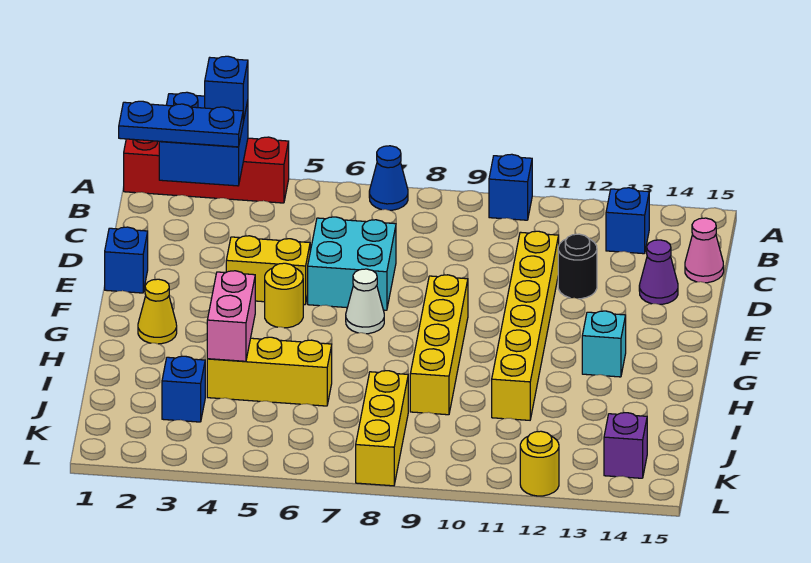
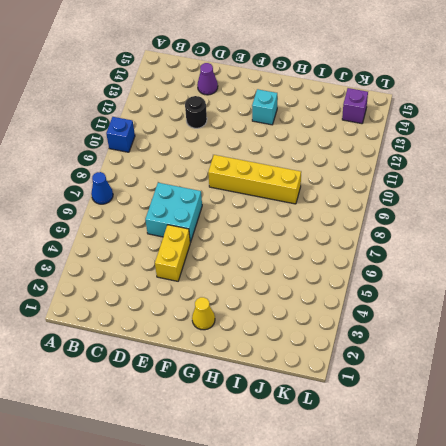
none -> red brick A1:A4 level 1
none -> blue brick B13 level 1
none -> pink cone C15 level 1

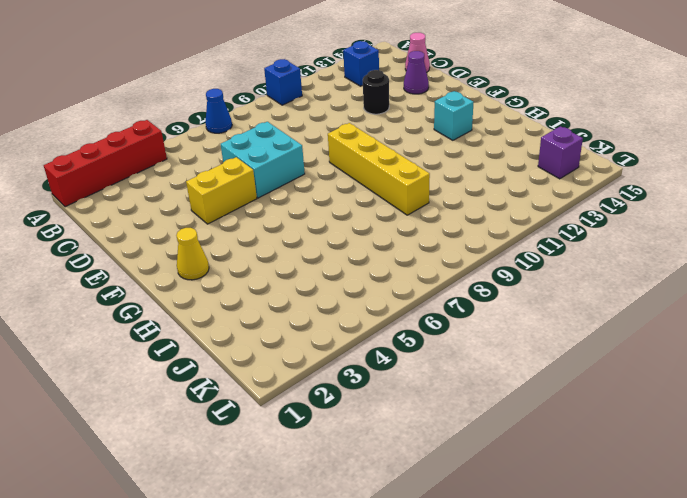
none -> yellow brick D11:I11 level 1
none -> blue brick E1 level 1
none -> yellow round brick F5 level 1

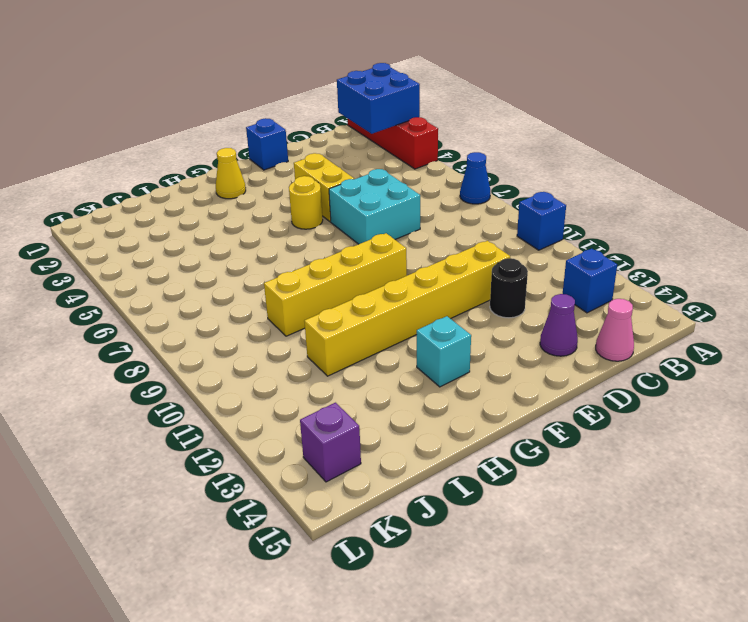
none -> white cone F7 level 1
none -> yellow brick I4:I6 level 1
none -> blue brick J3 level 1

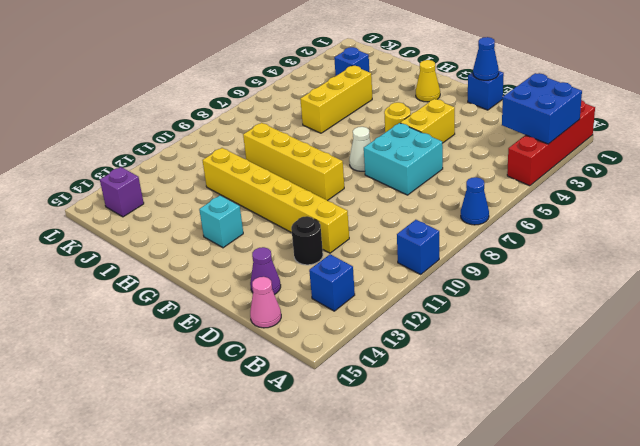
blue cone E1 level 2 -> none
none -> yellow brick J8:L8 level 1
none -> yellow round brick L12 level 1
none -> pink brick H4:I4 level 2

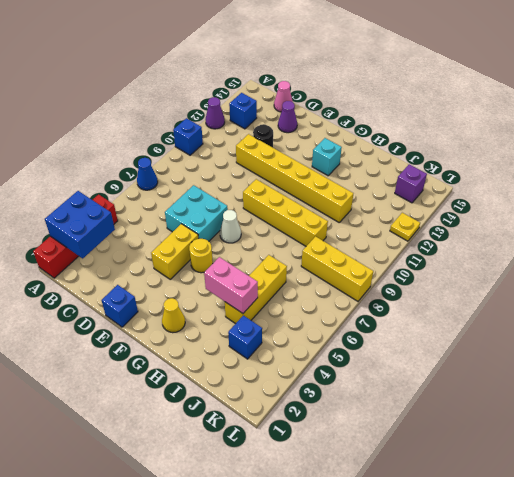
purple cone A12 level 1 -> none
yellow plate L12 level 1 -> yellow round brick L12 level 1
none -> blue brick A3 level 3
none -> blue plate B1:B3 level 3

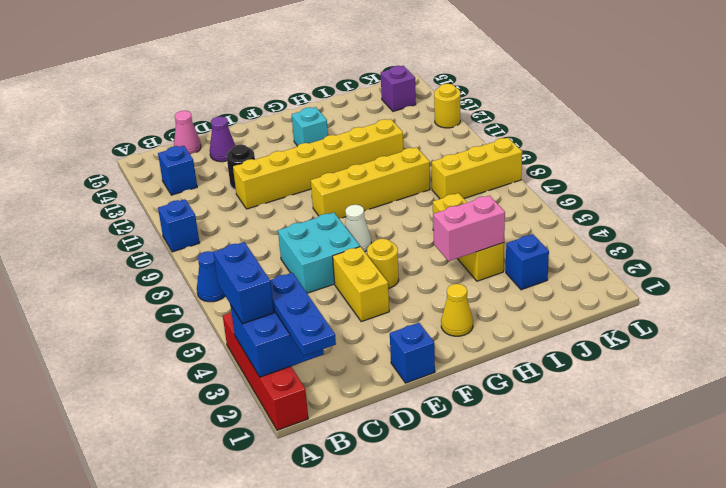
blue brick A3:A4 level 3 -> blue brick A3 level 3

